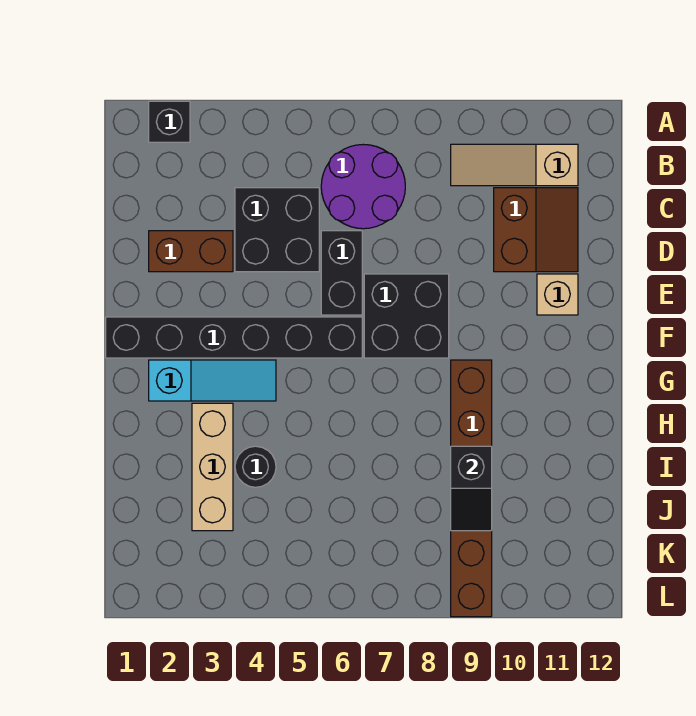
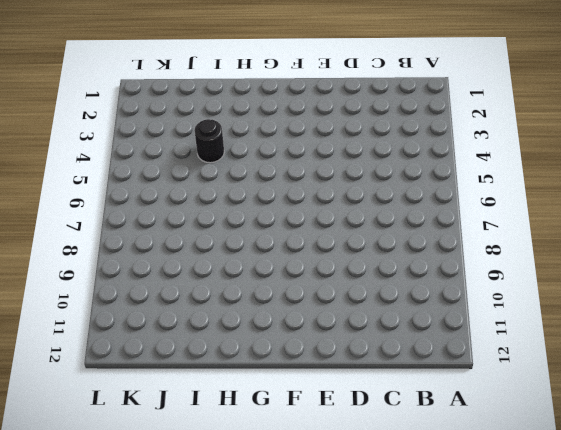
none -> black brick A2 level 1
none -> purple round brick B6:C7 level 1
none -> tan slope B9:B11 level 1 top 11

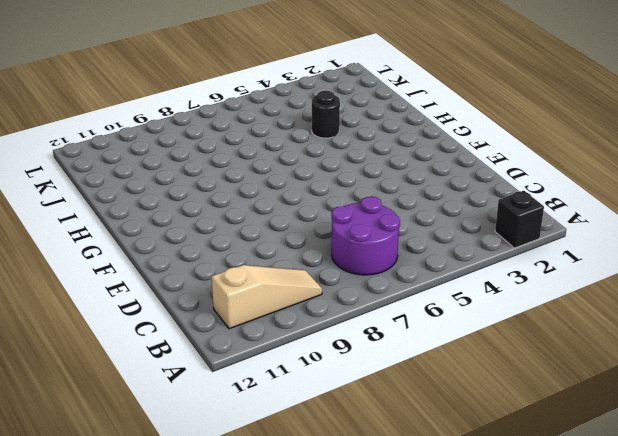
none -> black brick C4:D5 level 1
none -> brown slope C10:D11 level 1 top 10
none -> brown brick D2:D3 level 1

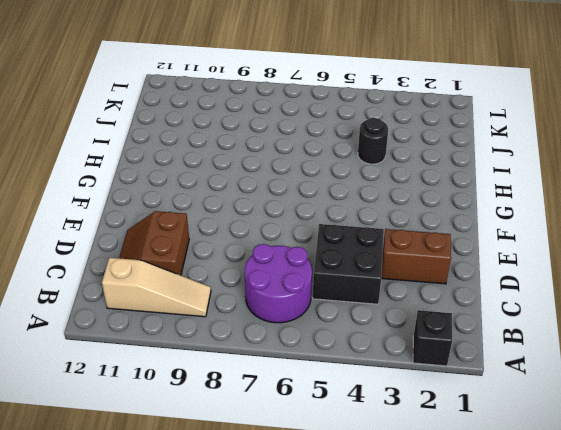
none -> black brick D6:E6 level 1
none -> black brick E7:F8 level 1
none -> tan brick E11 level 1

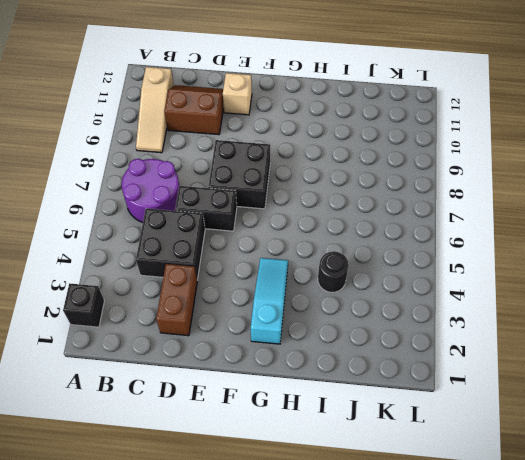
none -> black brick F1:F6 level 1
none -> brown brick G9:L9 level 1
none -> tan brick H3:J3 level 1

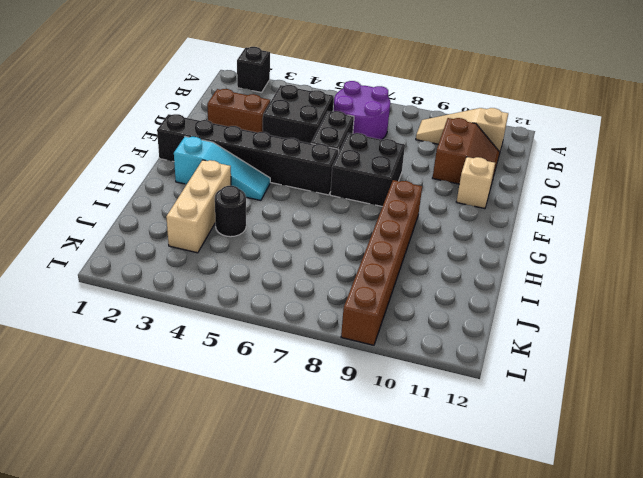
none -> black slope I9:J9 level 2 top I

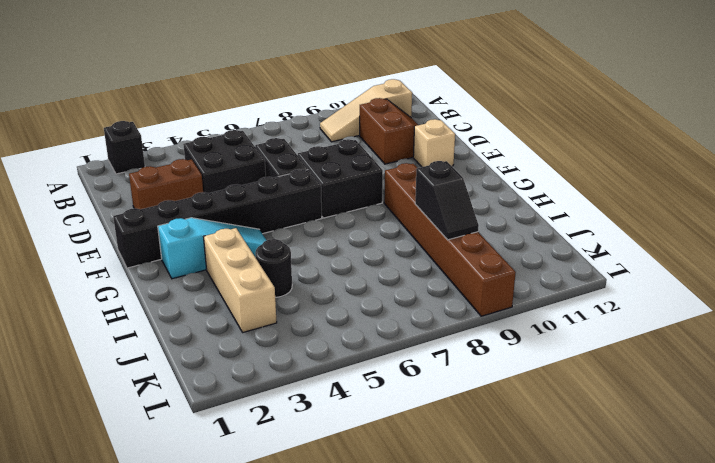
none -> purple round brick B6:C7 level 1

